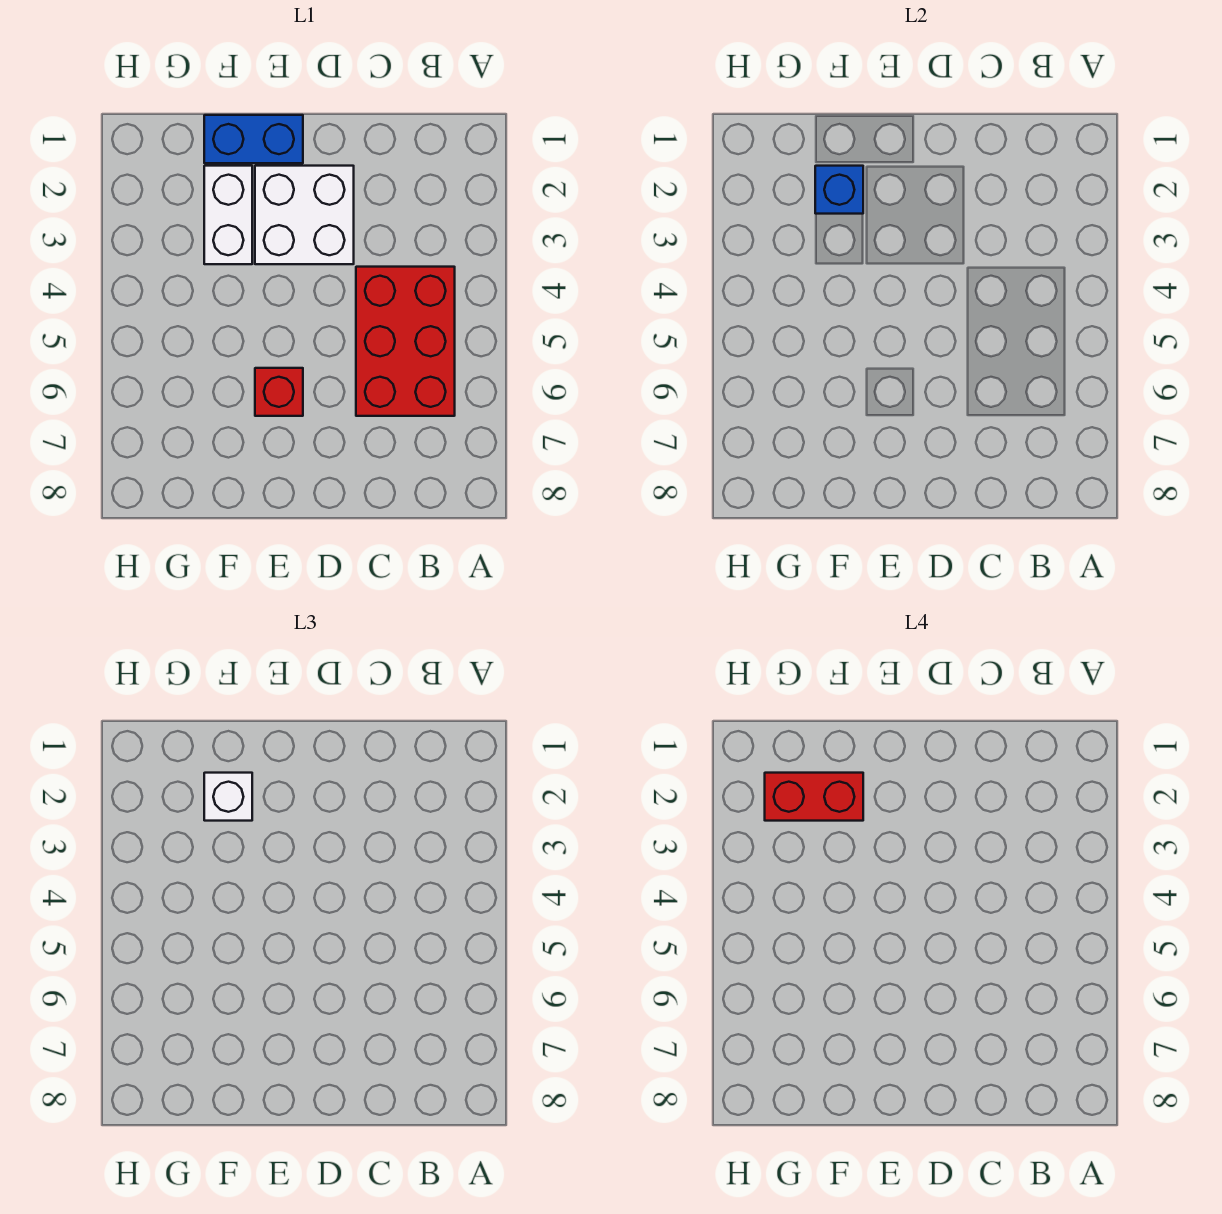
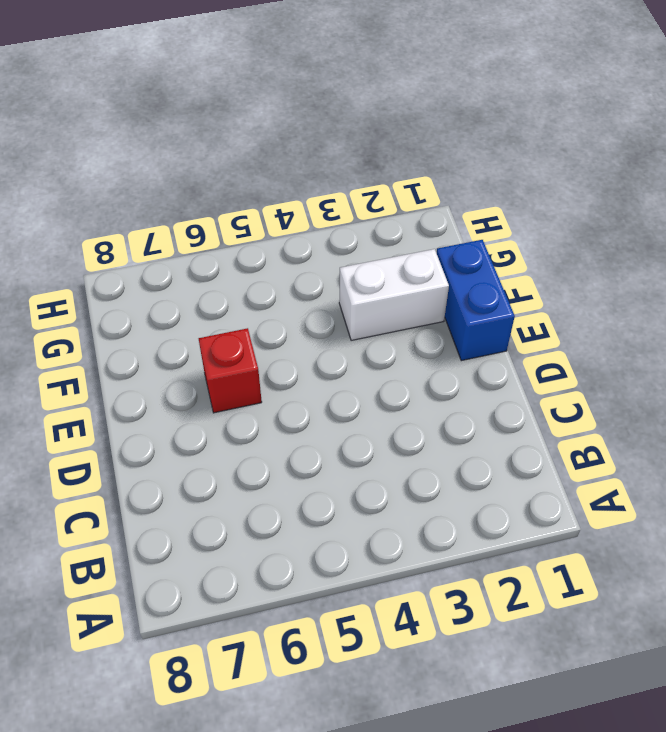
none -> red brick B4:C6 level 1
none -> white brick D2:E3 level 1

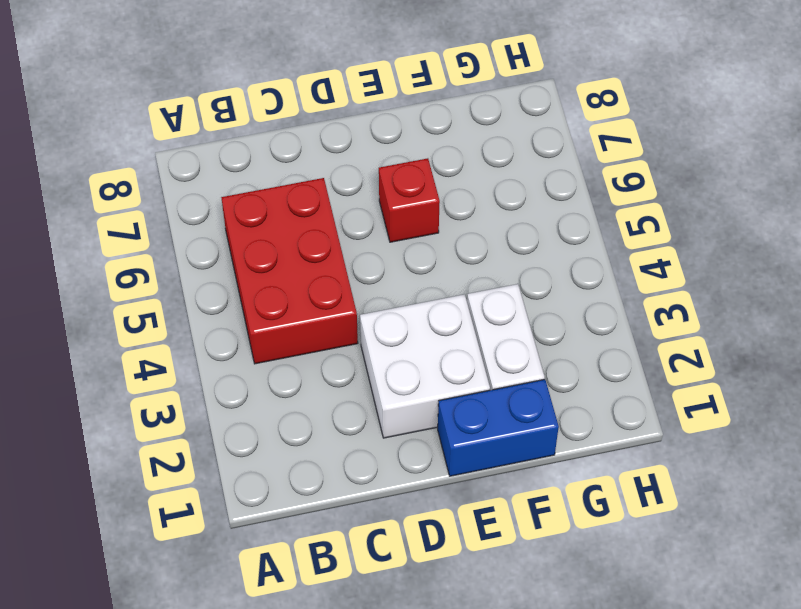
none -> blue brick F2 level 2
none -> white brick F2 level 3

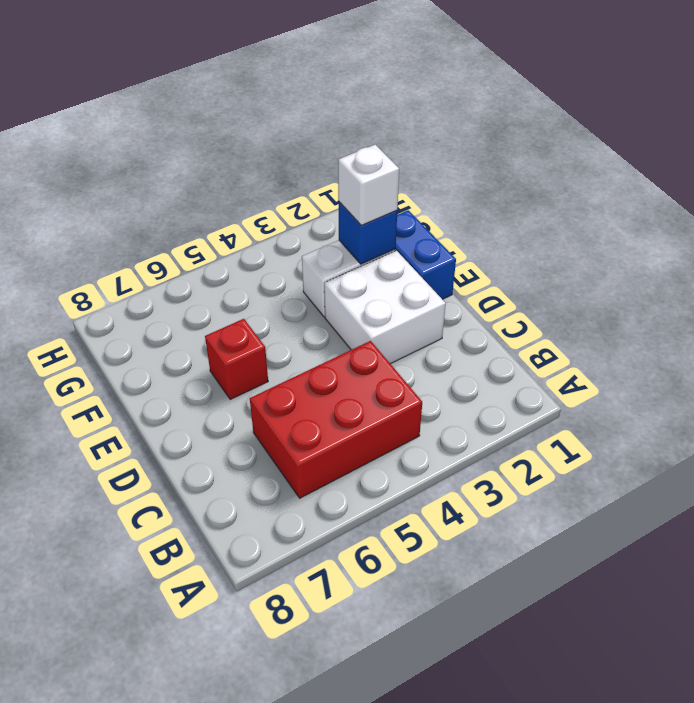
none -> red brick F2:G2 level 4

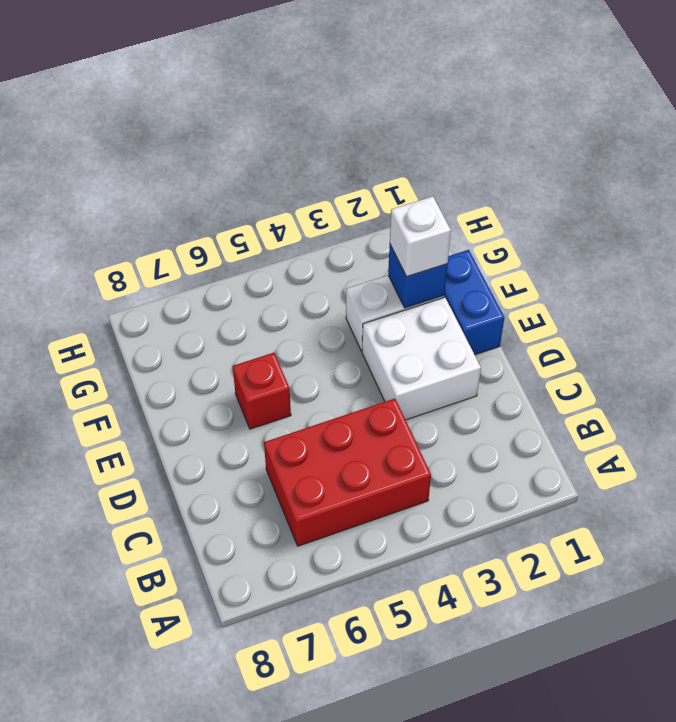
none -> red brick F2:G2 level 4

